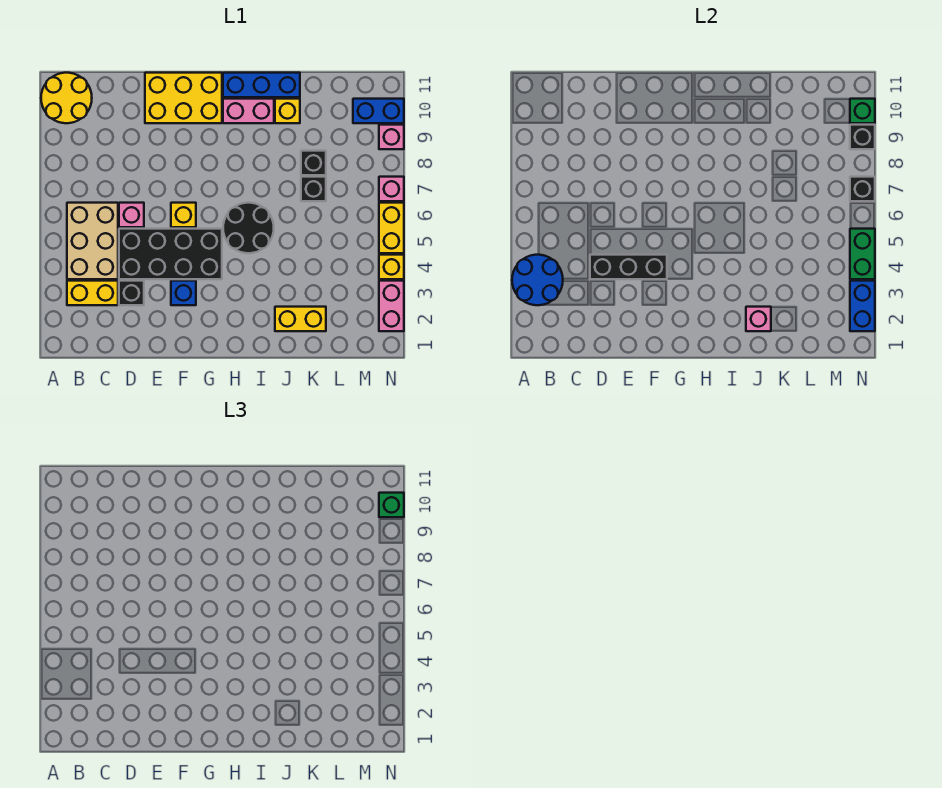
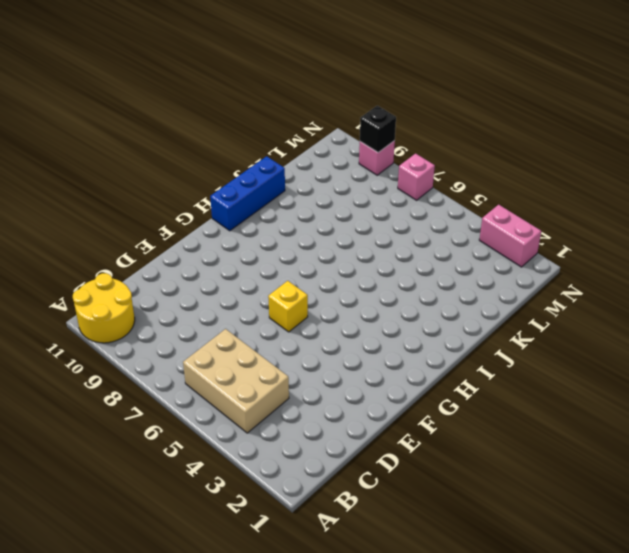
none -> yellow brick B3:C3 level 1
none -> black brick D3 level 1
none -> black brick D4:G5 level 1
none -> pink brick D6 level 1

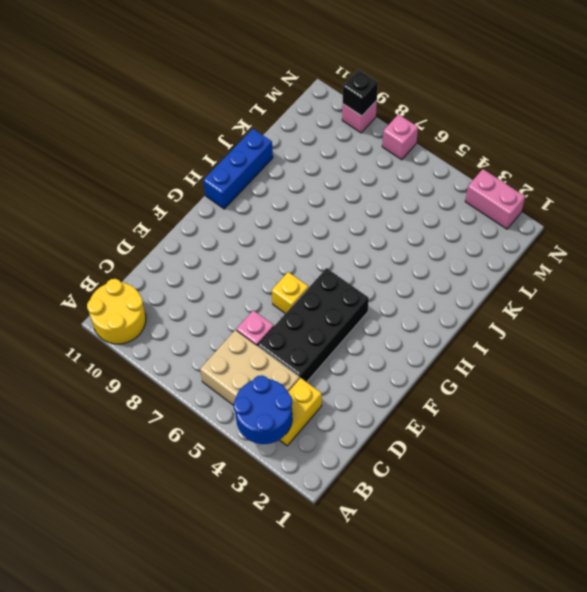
none -> black brick D3 level 1
none -> yellow brick E10:G11 level 1
none -> blue brick F3 level 1
none -> black round brick H5:I6 level 1

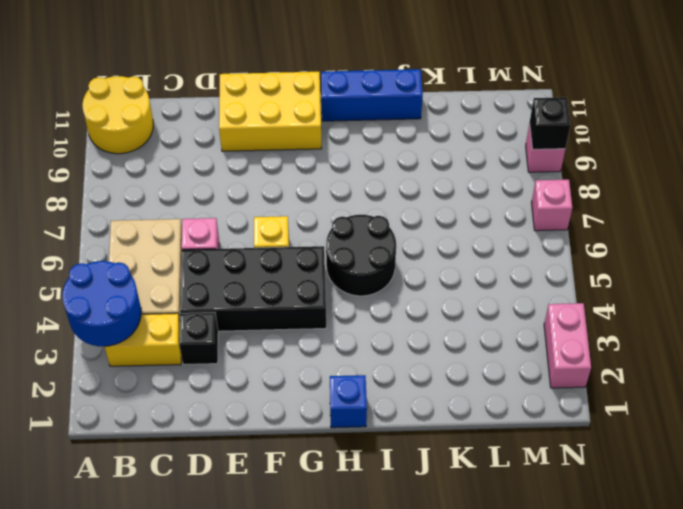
blue brick H1 level 1 -> blue brick F3 level 1
none -> pink brick H10:I10 level 1
none -> yellow brick J2:K2 level 1
none -> yellow brick J10 level 1
none -> black brick K7 level 1

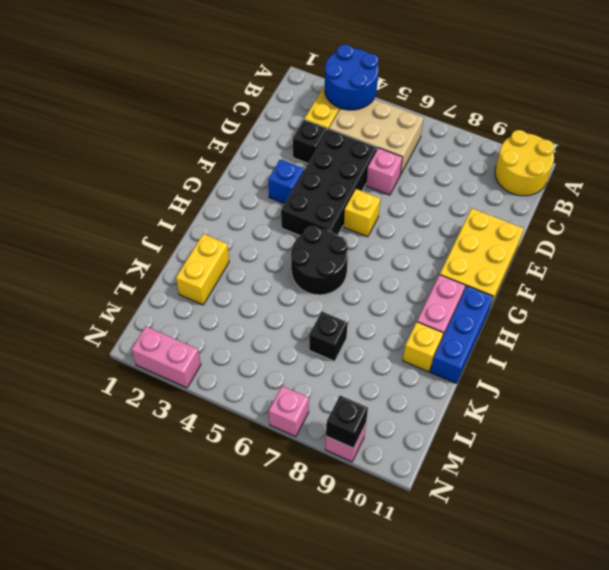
none -> black brick K8 level 1
none -> blue brick M10:N10 level 1
none -> yellow brick N4 level 1
none -> yellow brick N5:N6 level 1

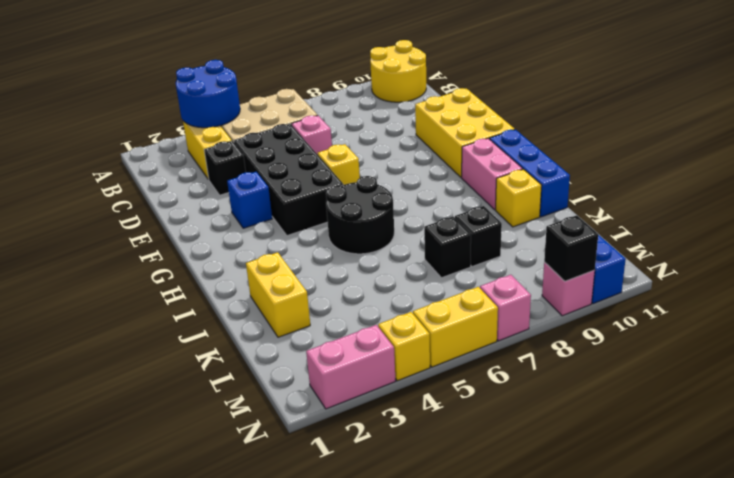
none -> black brick D4:F4 level 2
none -> pink brick J2 level 2
none -> blue brick N2:N3 level 2
none -> green brick N4:N5 level 2

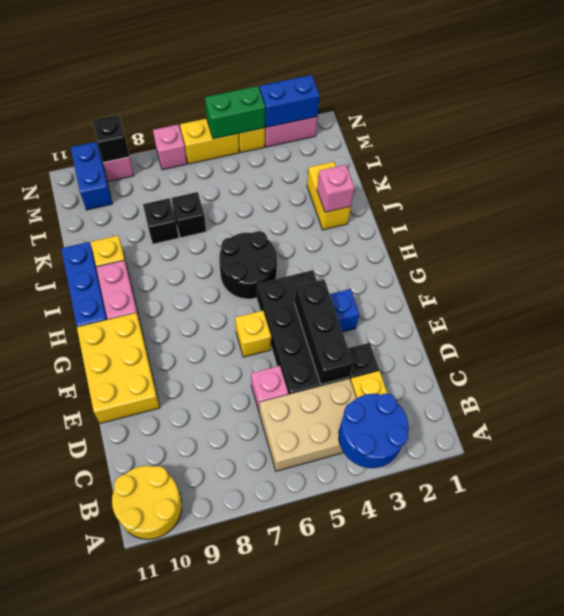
none -> black brick N7 level 2
none -> green brick N10 level 2
none -> green brick N10 level 3

